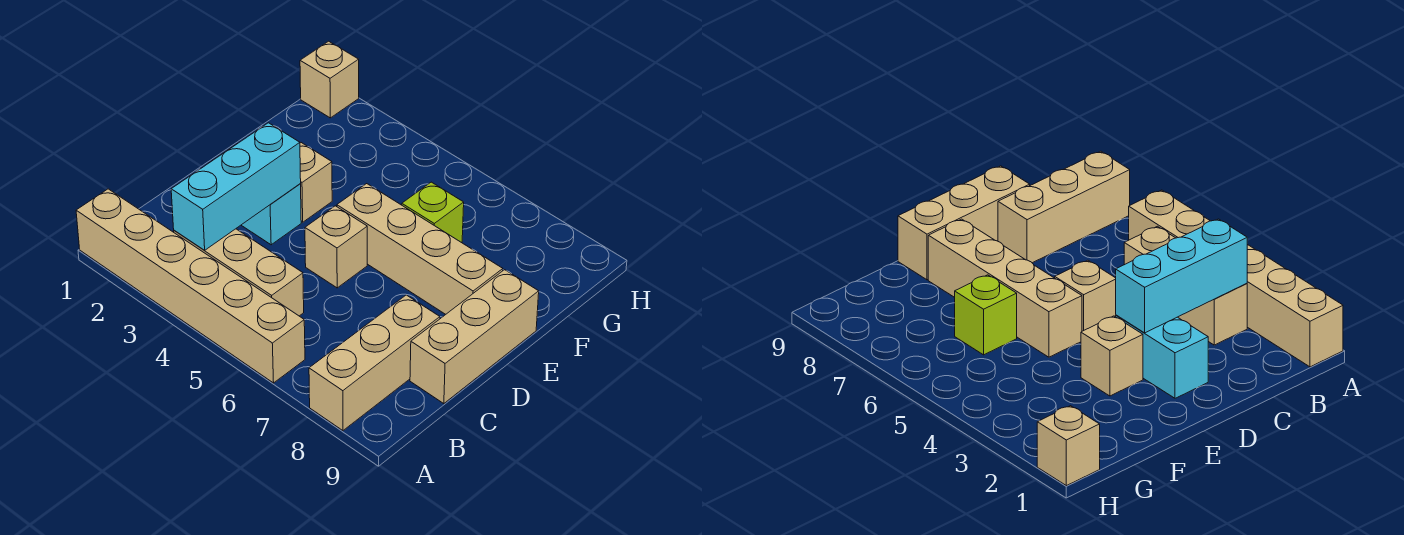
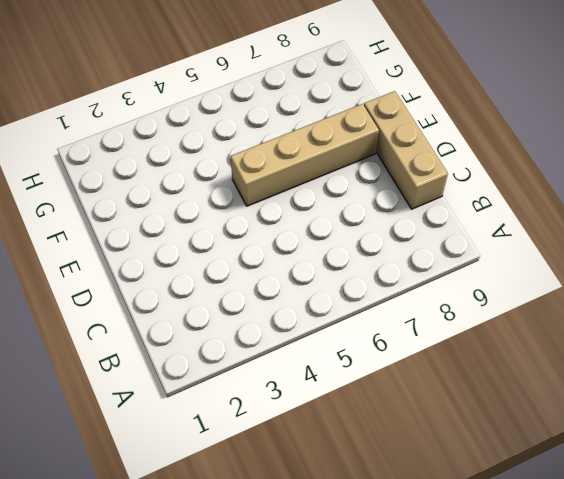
none -> tan brick A1:A6 level 1
none -> tan brick A8:C8 level 1

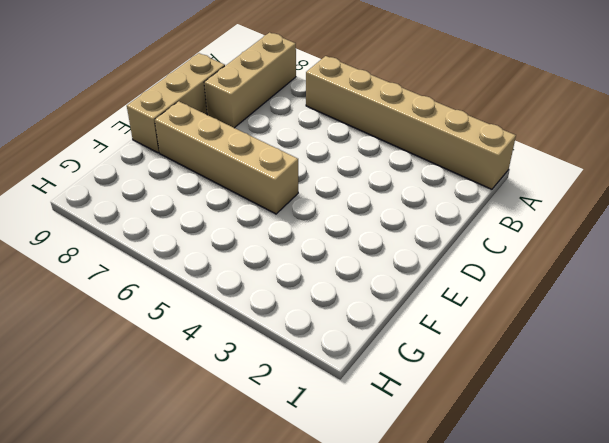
none -> tan brick B3:B5 level 1
none -> cyan brick D2:D3 level 1

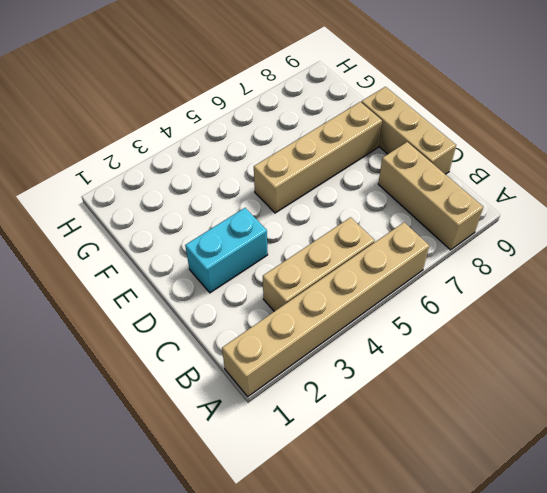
none -> tan brick D5 level 1
none -> tan brick E3 level 1

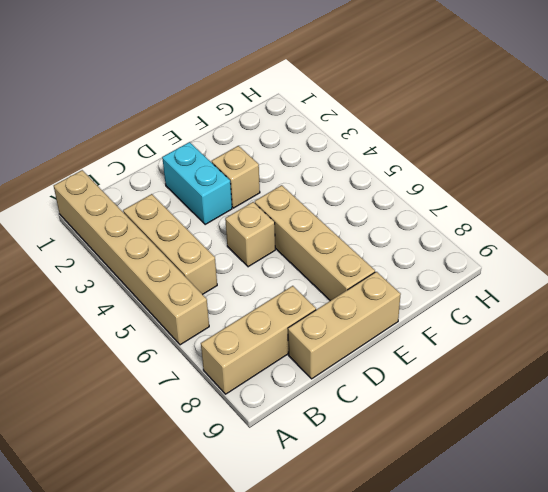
none -> lime brick F6 level 1
none -> tan brick H1 level 1

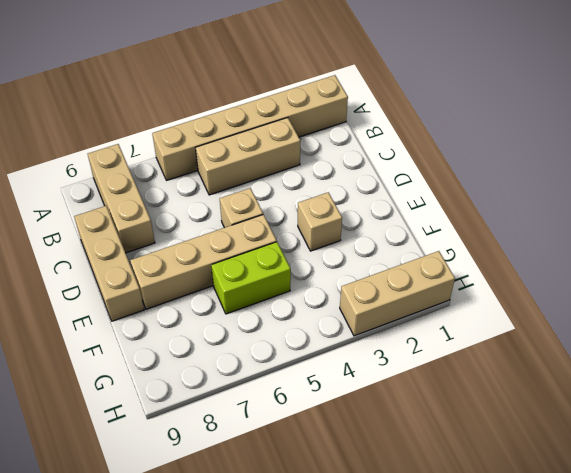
lime brick F5:F6 level 1 -> lime brick F6 level 1
tan brick H1:H3 level 1 -> tan brick H1 level 1
none -> cyan brick D2:D3 level 1
none -> cyan brick B3:D3 level 2

